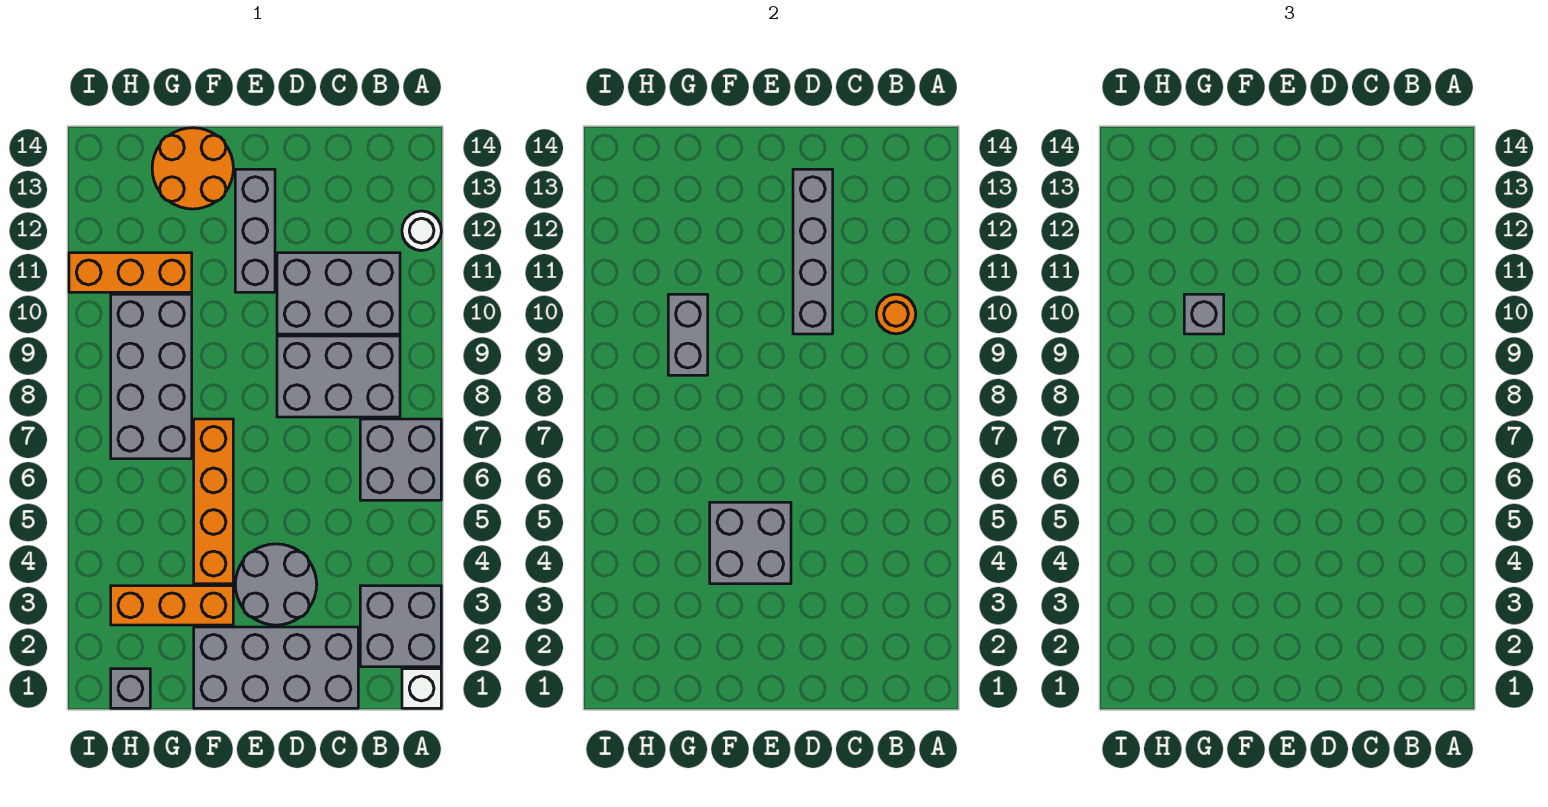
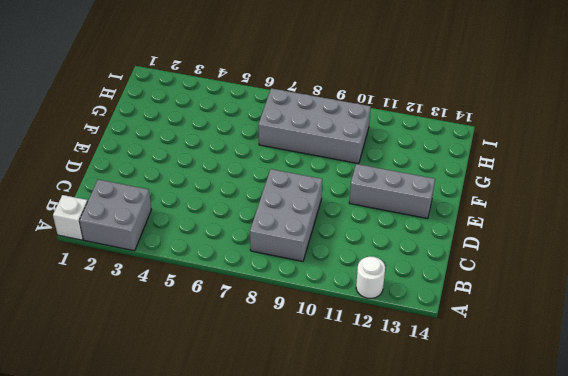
none -> grey brick A6:B7 level 1
none -> grey brick B10:D11 level 1
none -> grey brick C1:F2 level 1

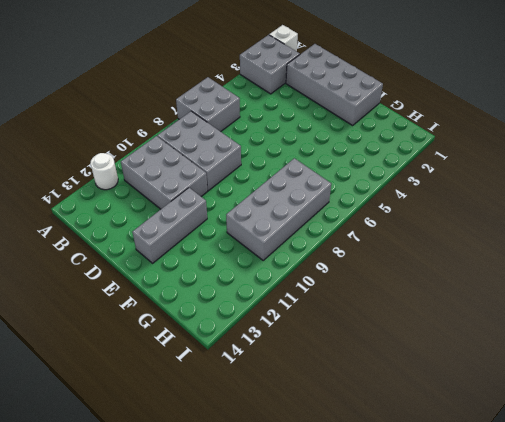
none -> grey round brick D3:E4 level 1
none -> orange brick F3:H3 level 1
none -> orange brick F4:F7 level 1

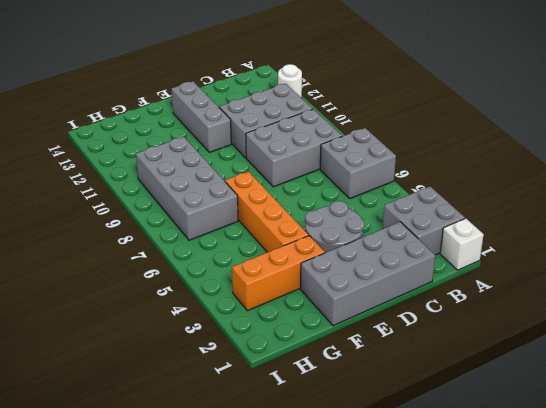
none -> orange round brick F13:G14 level 1
none -> orange brick G11:I11 level 1
none -> grey brick H1 level 1

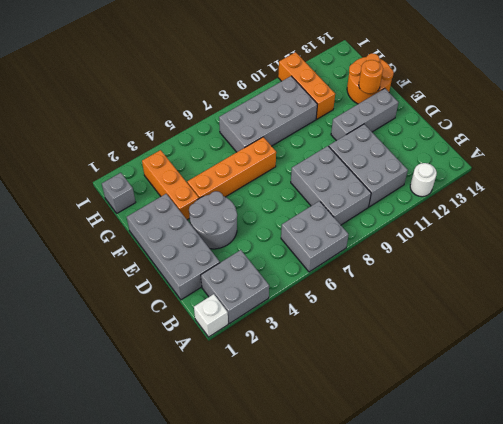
orange round brick F13 level 2 -> orange round brick B10 level 2
none -> grey brick D10:D13 level 2
none -> grey brick E4:F5 level 2
none -> grey brick G9:G10 level 2

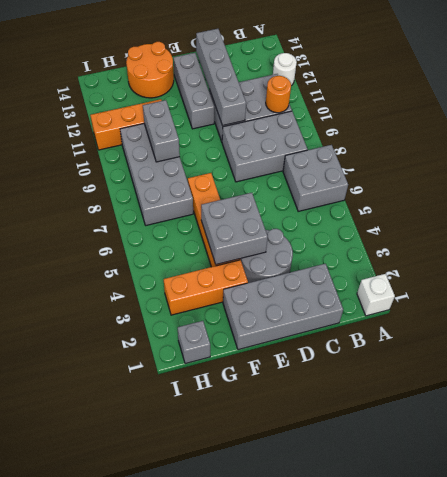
none -> grey brick A2:B3 level 1
none -> grey brick G10 level 3

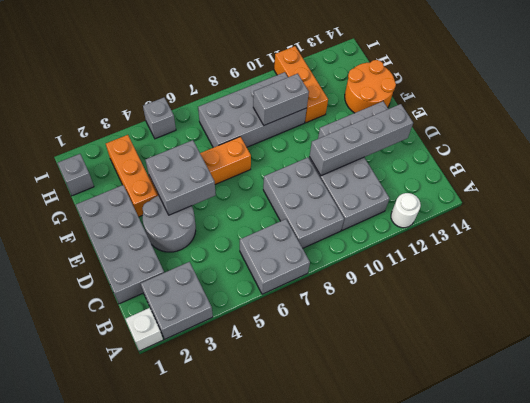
grey brick I5 level 1 -> grey brick G10 level 3
none -> orange round brick B10 level 2

